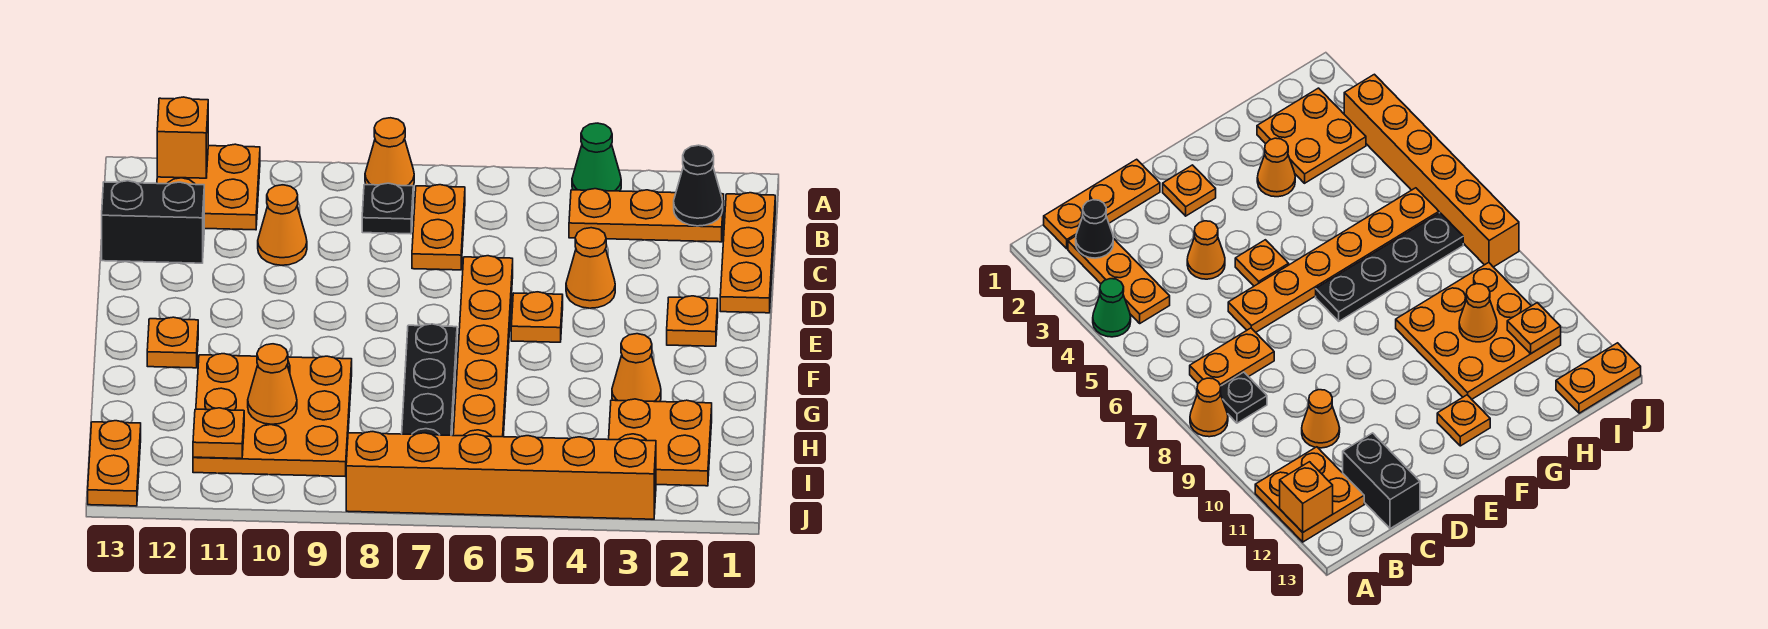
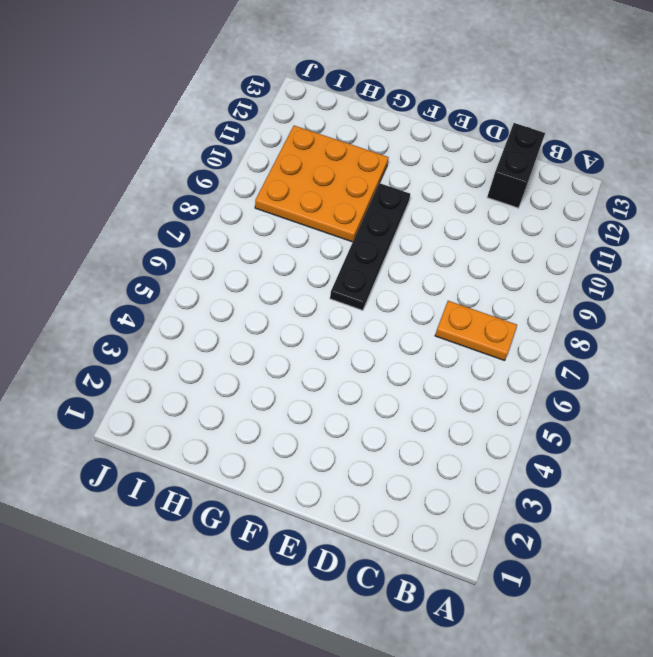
black plate F7:F10 level 1 -> black plate F7:I7 level 1
none -> green cone A4 level 1
none -> orange cone A8 level 1
none -> orange plate A11:B12 level 1

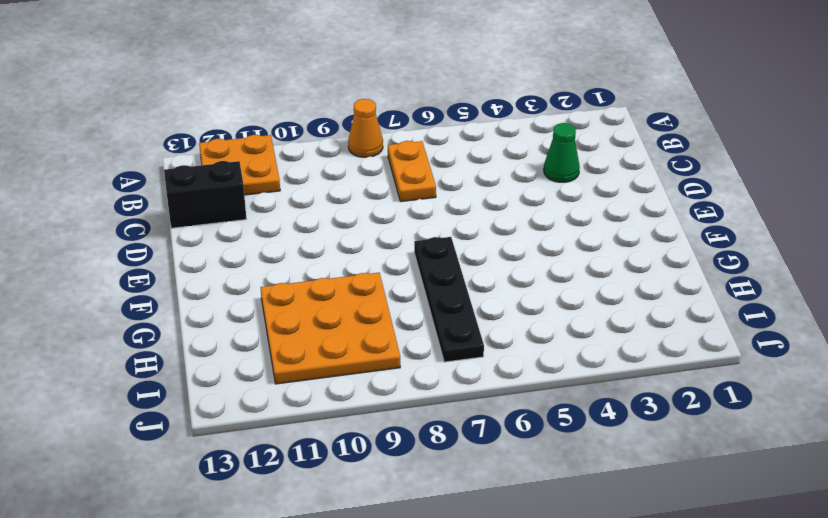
green cone C3 level 1 -> green cone A4 level 1
none -> orange plate B1:D1 level 1
none -> orange plate B2:B4 level 1
none -> black plate B8 level 1

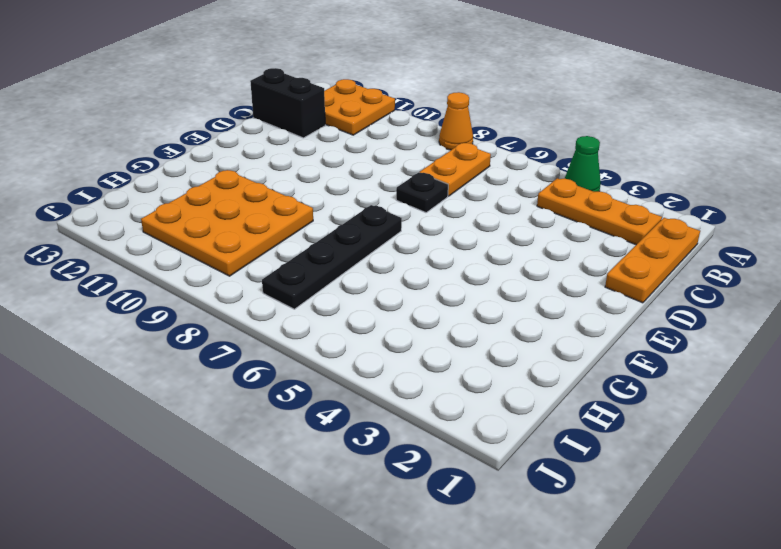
black plate D7 level 1 -> black plate B8 level 1
none -> orange cone C10 level 1
none -> orange cone D4 level 1
none -> orange plate D6:I6 level 1

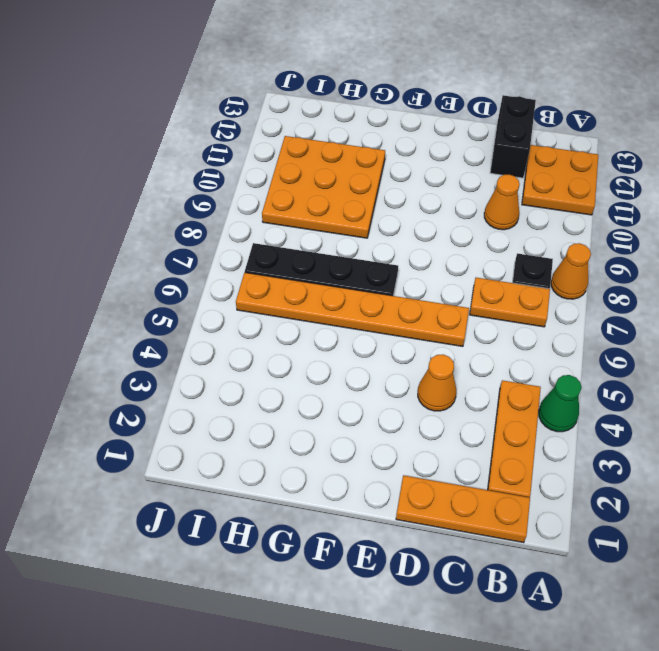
none -> orange plate E2 level 1
none -> orange plate E5 level 1
none -> orange plate F12 level 1

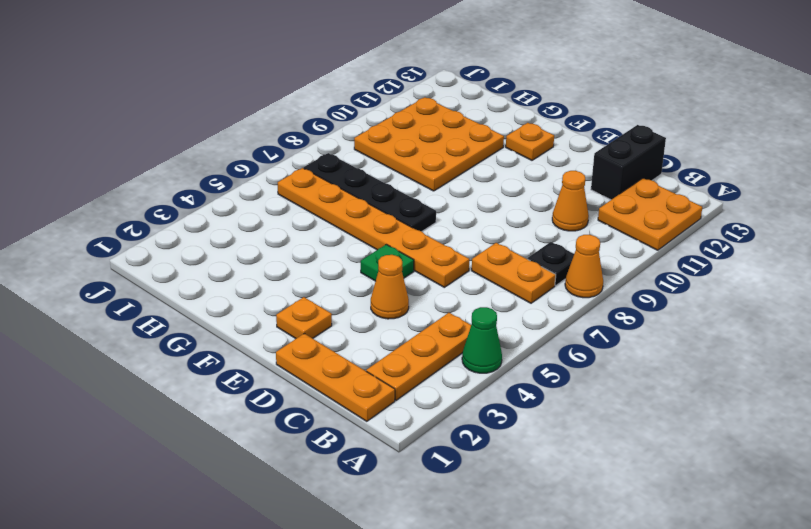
green plate E5 level 1 -> orange plate E5 level 1
none -> orange cone G3 level 1
none -> orange plate H2:I3 level 1
none -> orange plate I13:J13 level 1

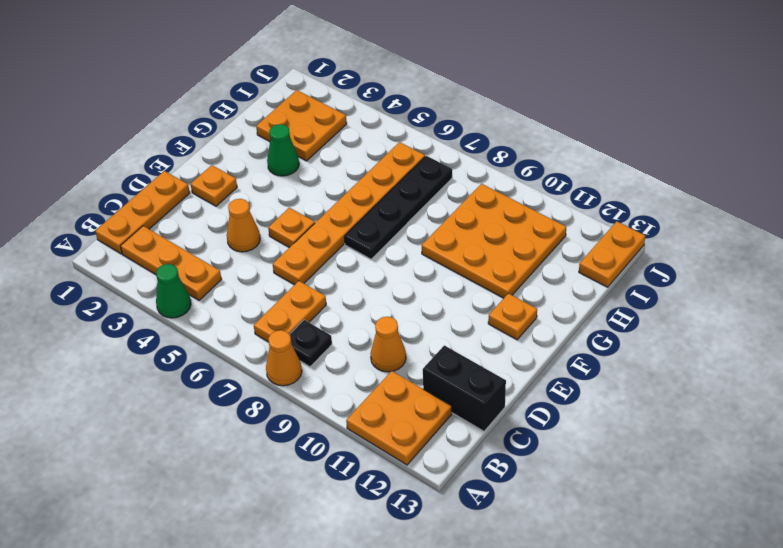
green cone G3 level 1 -> orange cone G3 level 1
none -> orange brick J3:J8 level 1
none -> orange brick A12 level 2
none -> black cone B2 level 2

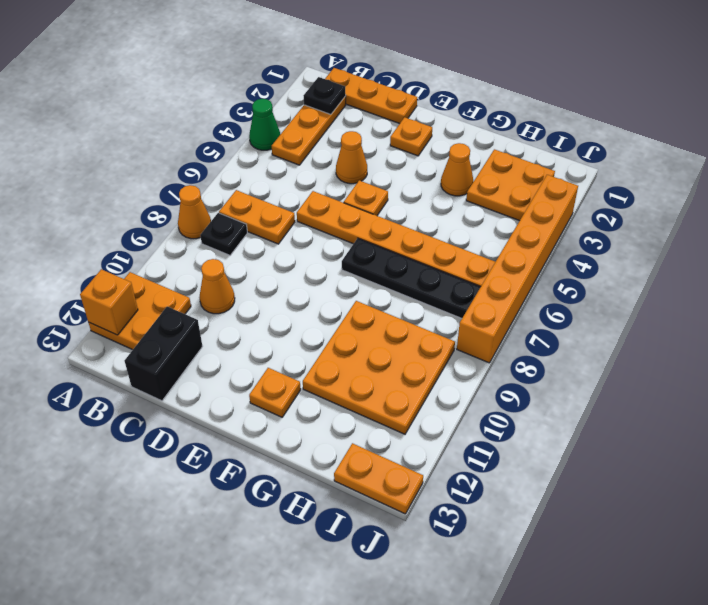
black plate B2 level 2 -> black cone B2 level 2
none -> orange cone H10 level 2
none -> orange plate I11 level 2

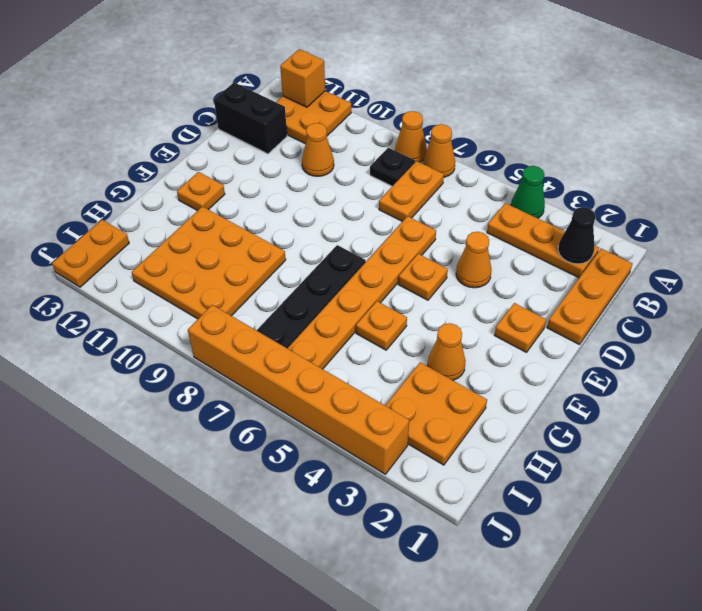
orange cone A7 level 1 -> orange cone H10 level 2
orange plate G5 level 1 -> orange plate I11 level 2

